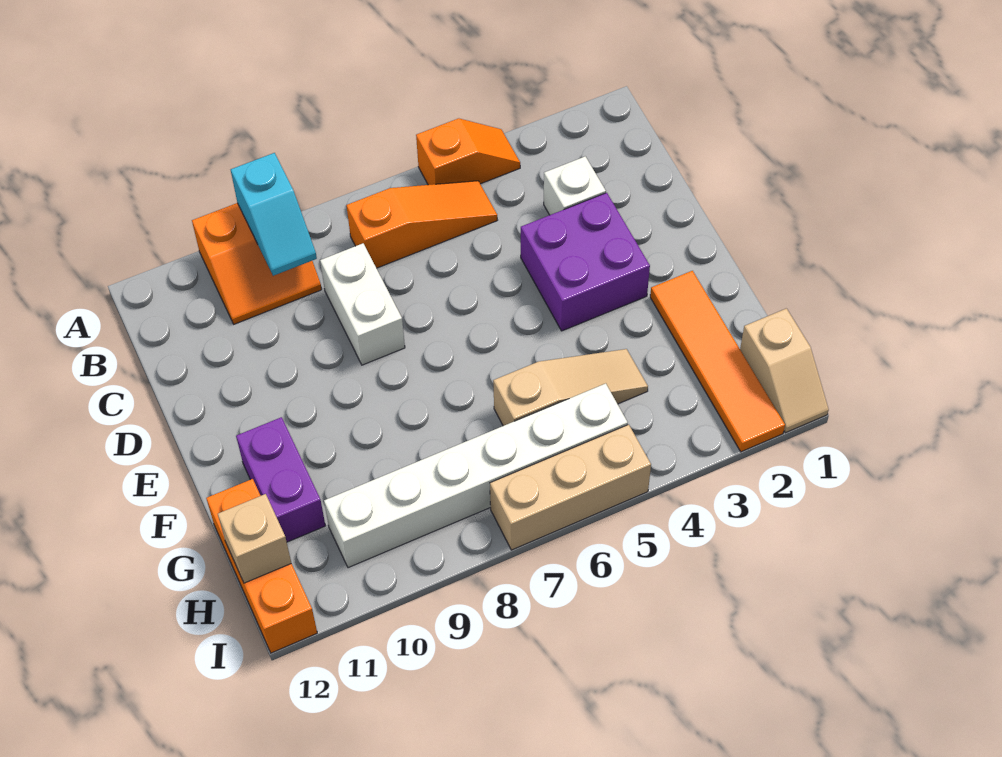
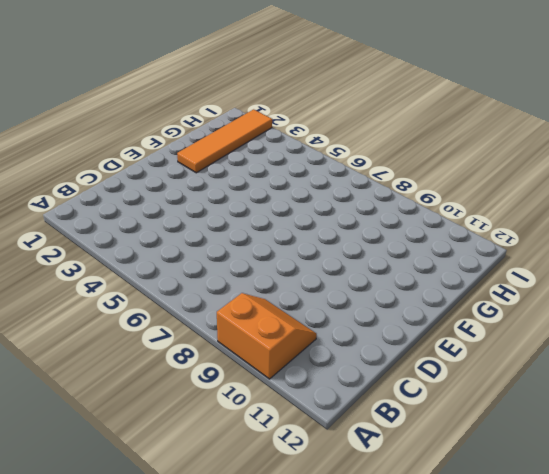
none -> orange slope A4:A5 level 1 top 5
none -> orange slope B5:B7 level 1 top 7
none -> white brick C3 level 1

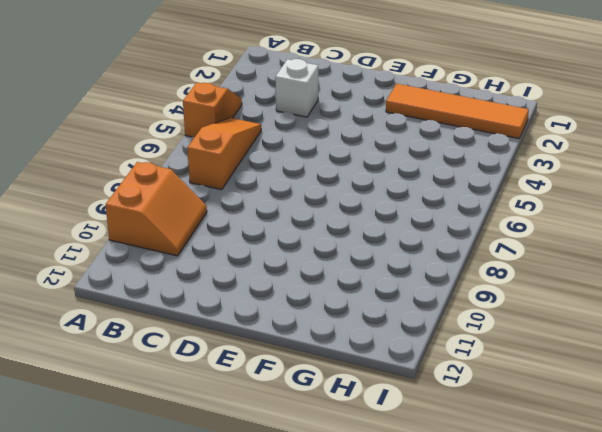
none -> white brick C8:D8 level 1
none -> purple brick D3:E4 level 1
none -> purple brick F11:G11 level 1

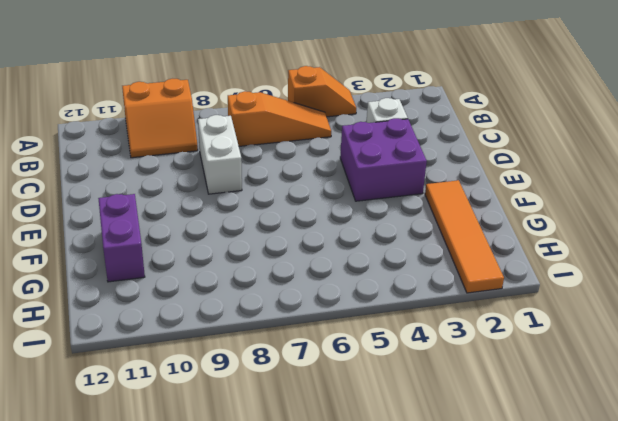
none -> tan slope G4:G6 level 1 top 6
none -> orange brick G12:I12 level 1
none -> tan slope H1:I1 level 1 top H

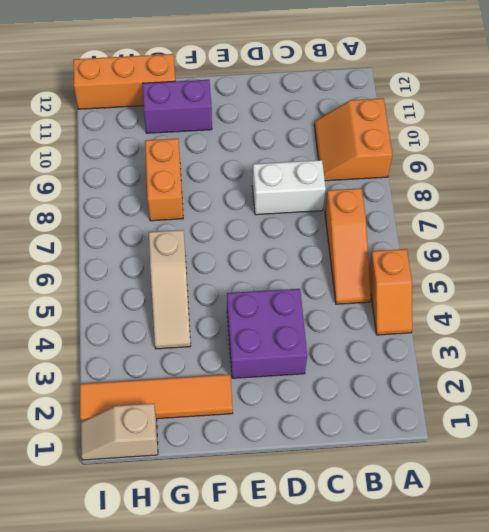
orange brick G8:G9 level 1 -> none
none -> white brick C3 level 1
none -> white brick H5:H10 level 1
none -> tan brick I5:I7 level 1

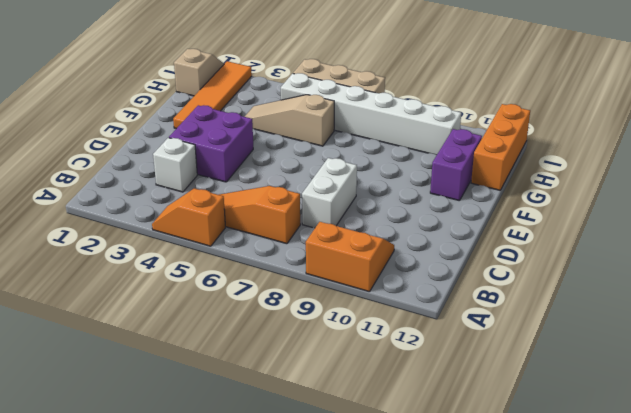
none -> cyan slope A9:B9 level 2 top A
none -> tan brick H12 level 2

